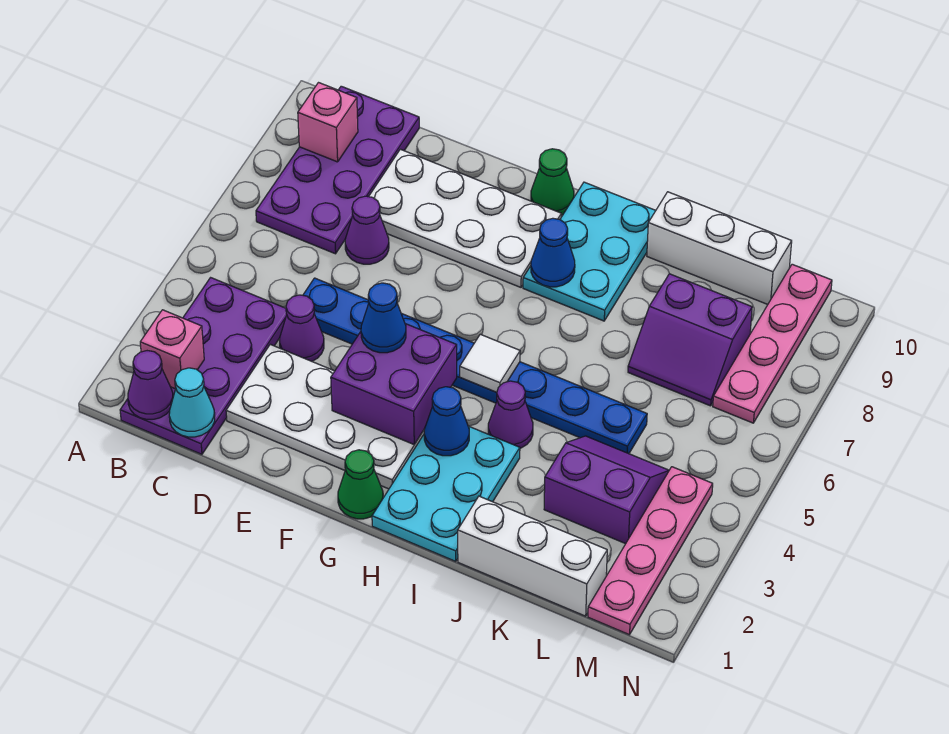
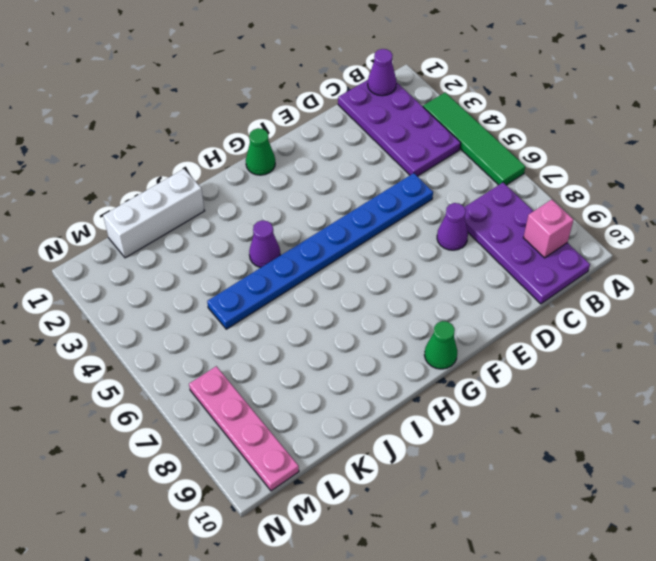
green tile A3:A6 level 1 -> none
none -> white plate D2:G3 level 1
none -> purple cone D4 level 1
none -> white plate D8:G9 level 1

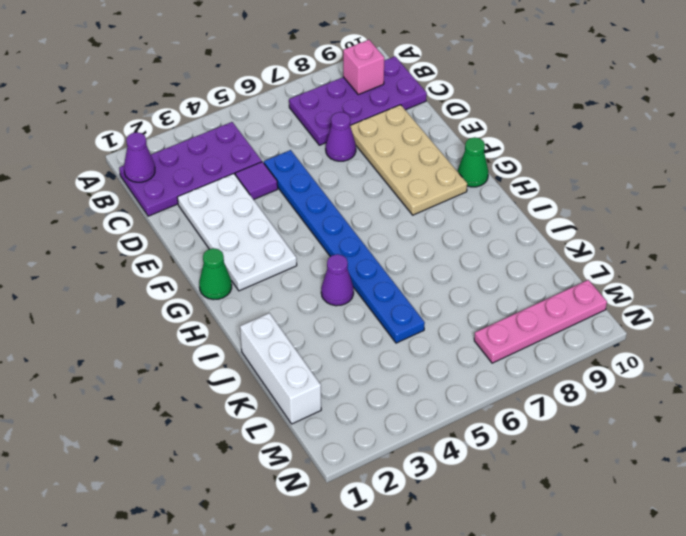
purple tile D4 level 1 -> purple cone D4 level 1
tan plate D8:G9 level 1 -> white plate D8:G9 level 1
none -> cyan plate H1:I3 level 1
none -> cyan plate H8:I10 level 1
none -> white brick J10:L10 level 1

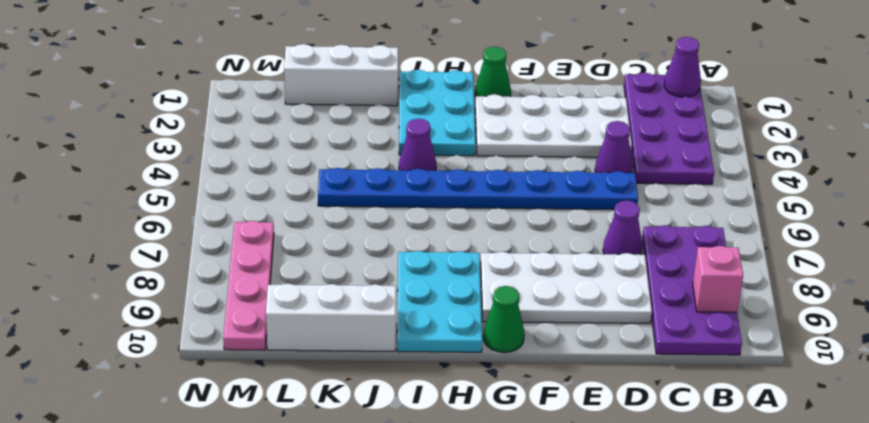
none -> purple slope K3:L4 level 1 top 3
none -> purple slope K7:L8 level 1 top 8
none -> pink plate M1:M4 level 1

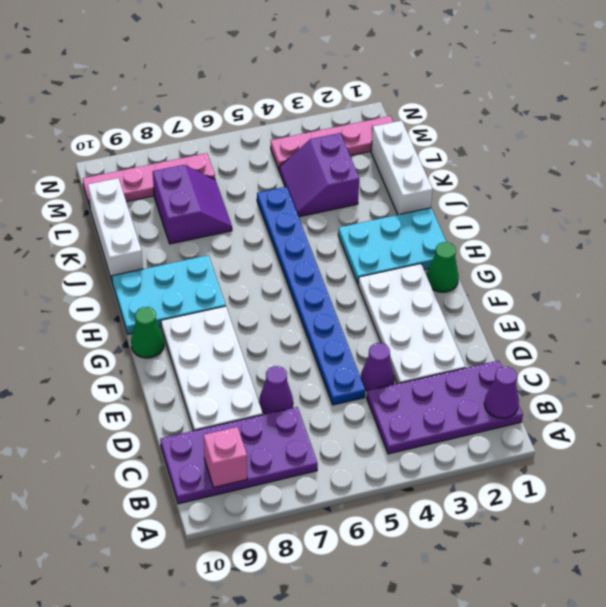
none -> purple cone I4 level 1
none -> pink brick B2 level 2
none -> cyan cone C1 level 2

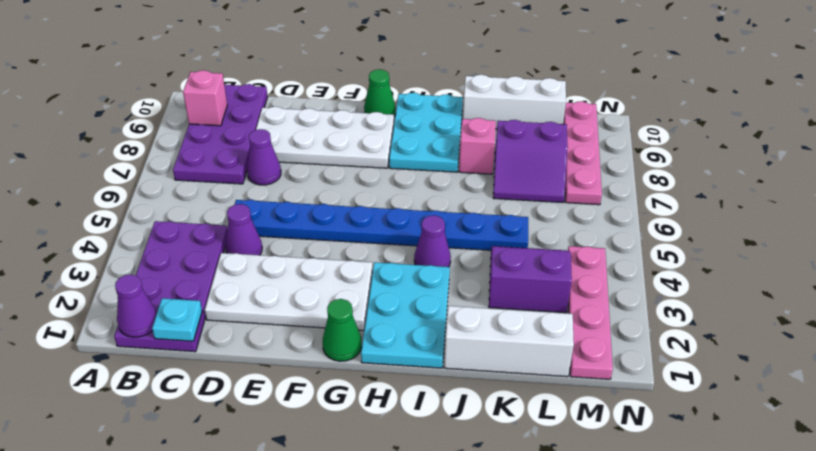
cyan plate C1 level 2 -> cyan cone C1 level 2
pink brick J8 level 1 -> pink brick B2 level 2
none -> purple brick F3:G4 level 2
none -> blue cone H3 level 2
none -> white tile H5 level 2

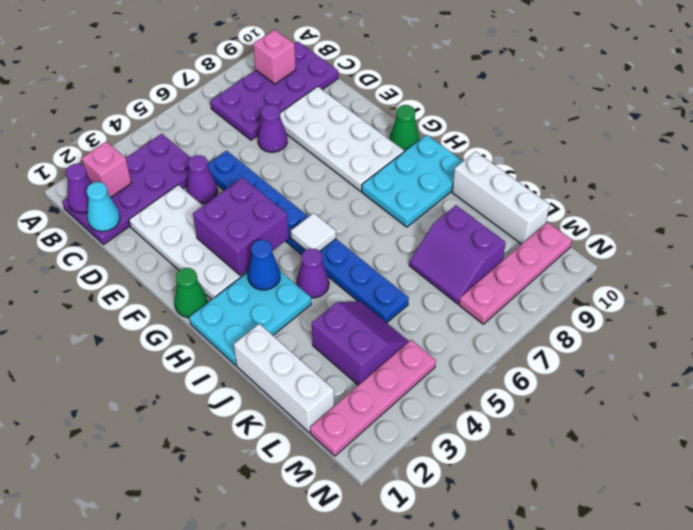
none -> blue cone H8 level 2
none -> blue cone F4 level 3

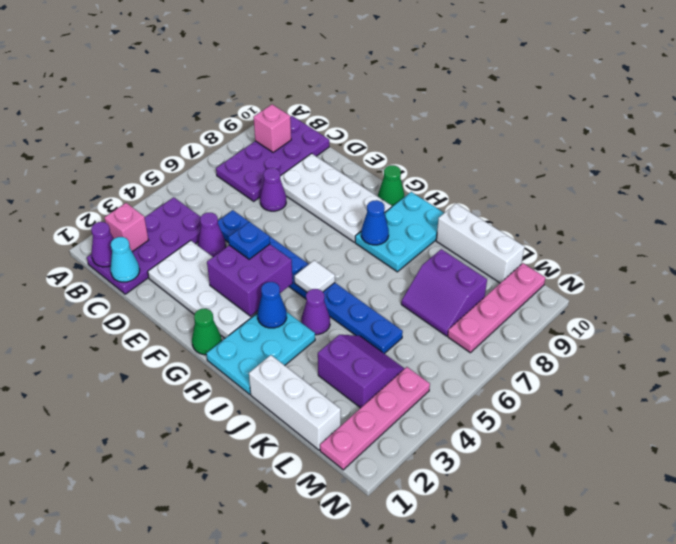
blue plate F4 level 3 -> blue cone F4 level 3

